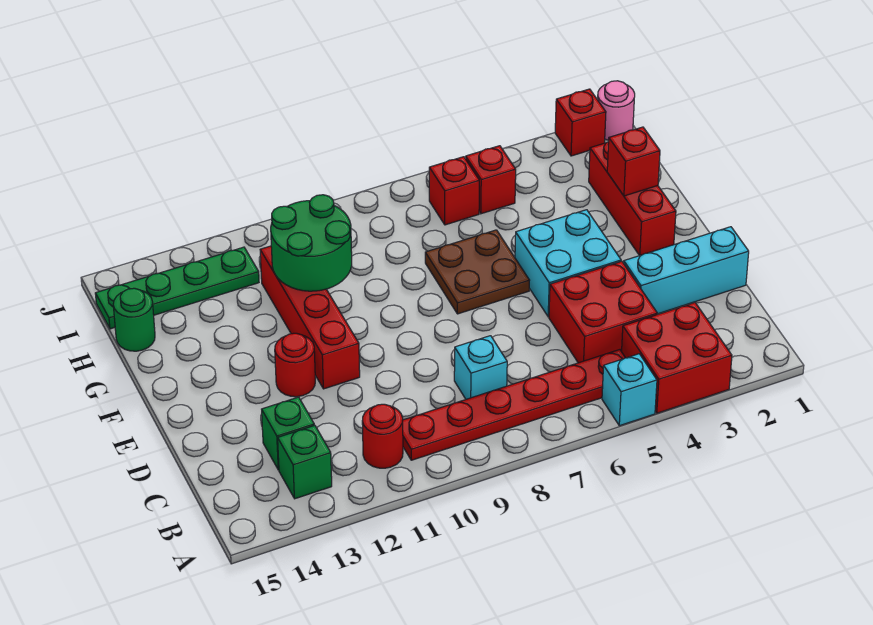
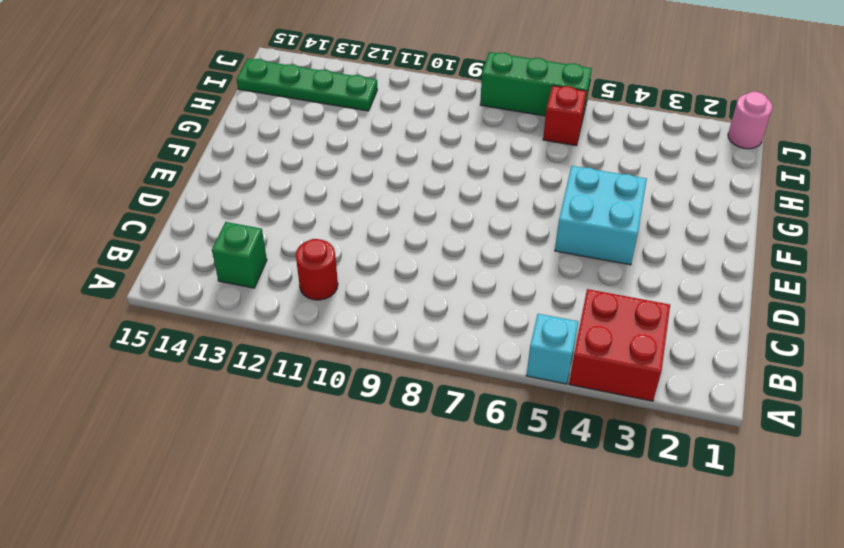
green brick J6:J8 level 1 -> none
none -> red plate B5:B10 level 1
none -> red brick C4:D5 level 1
none -> cyan brick C8 level 1

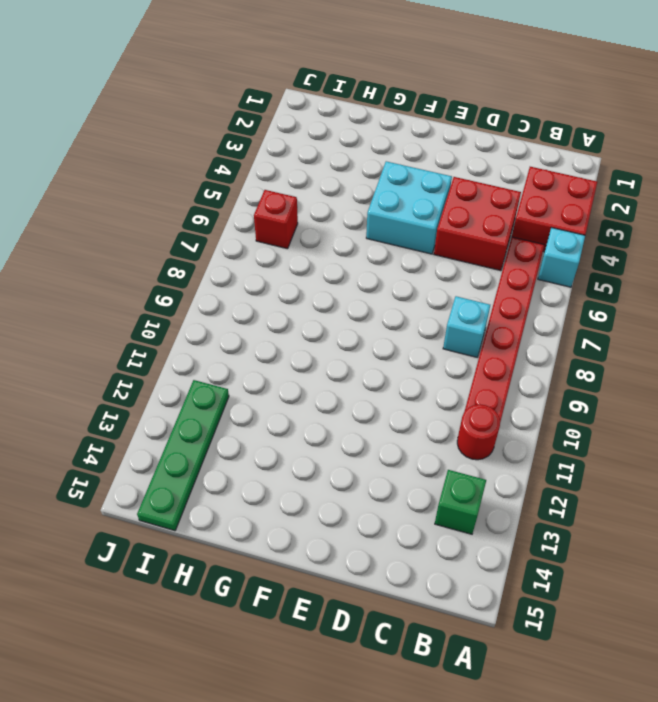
none -> green brick C13 level 1
none -> cyan brick D1:D3 level 1
none -> red brick E11:H11 level 1

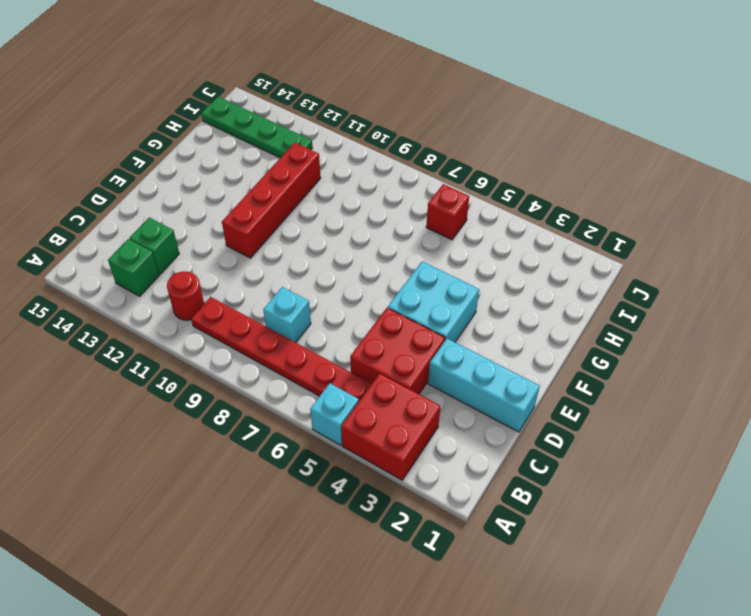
none -> red round brick E12 level 1
none -> red brick F2:H2 level 1
none -> brown plate F6:G7 level 1

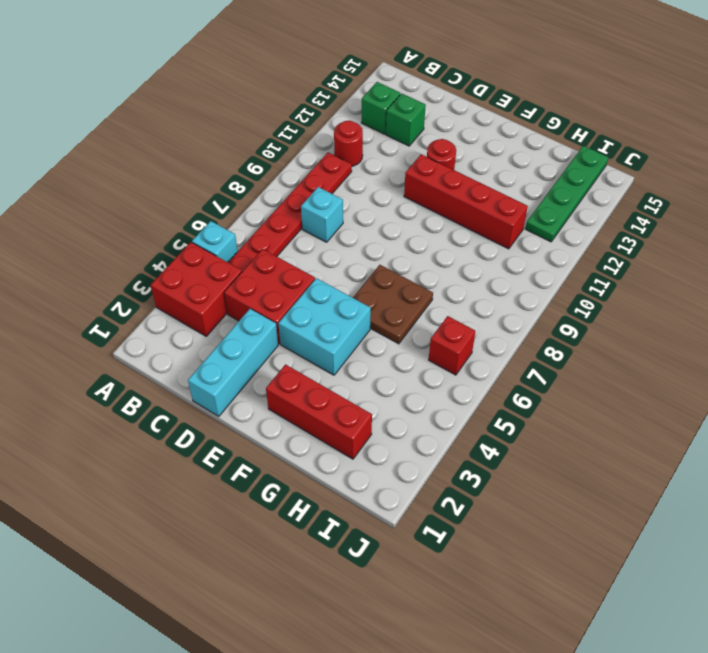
none -> green round brick H15 level 1
none -> red brick I5 level 1
none -> pink round brick J1 level 1

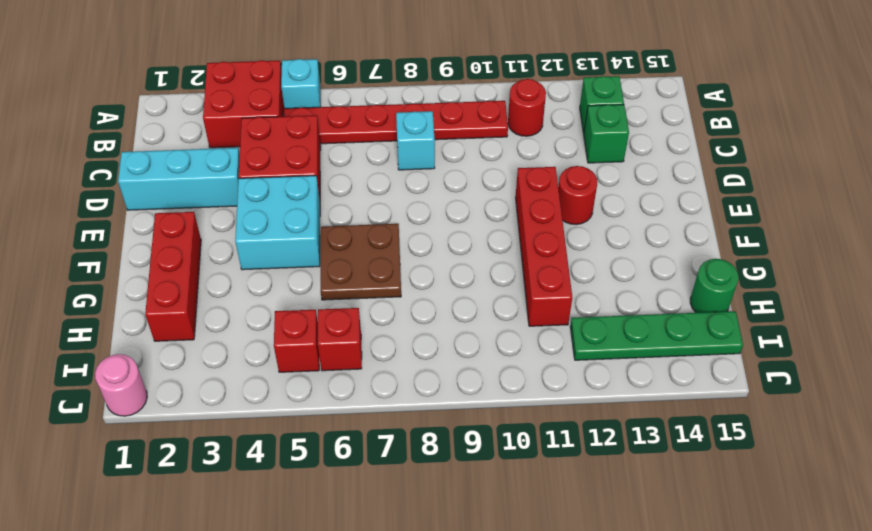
none -> red brick J2 level 1
none -> red brick G2 level 2
none -> green round brick G10:H11 level 2

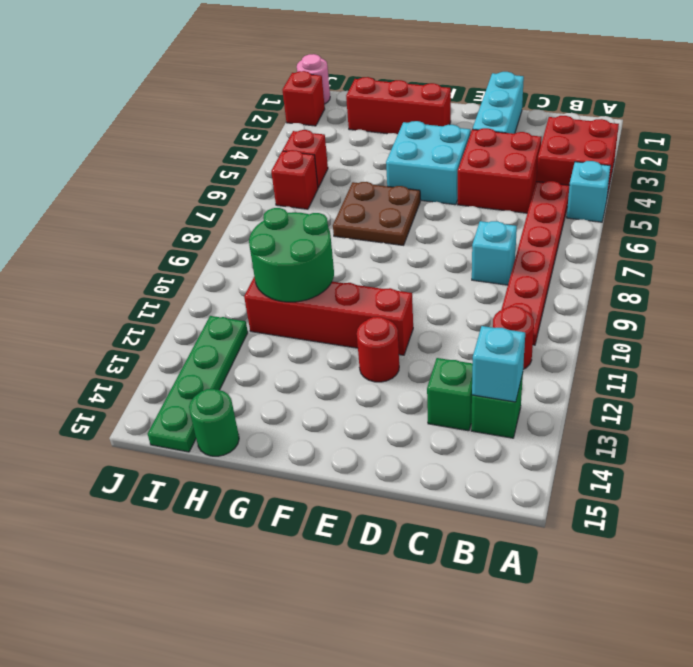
cyan brick B13 level 2 -> none
none -> red brick G2 level 2

